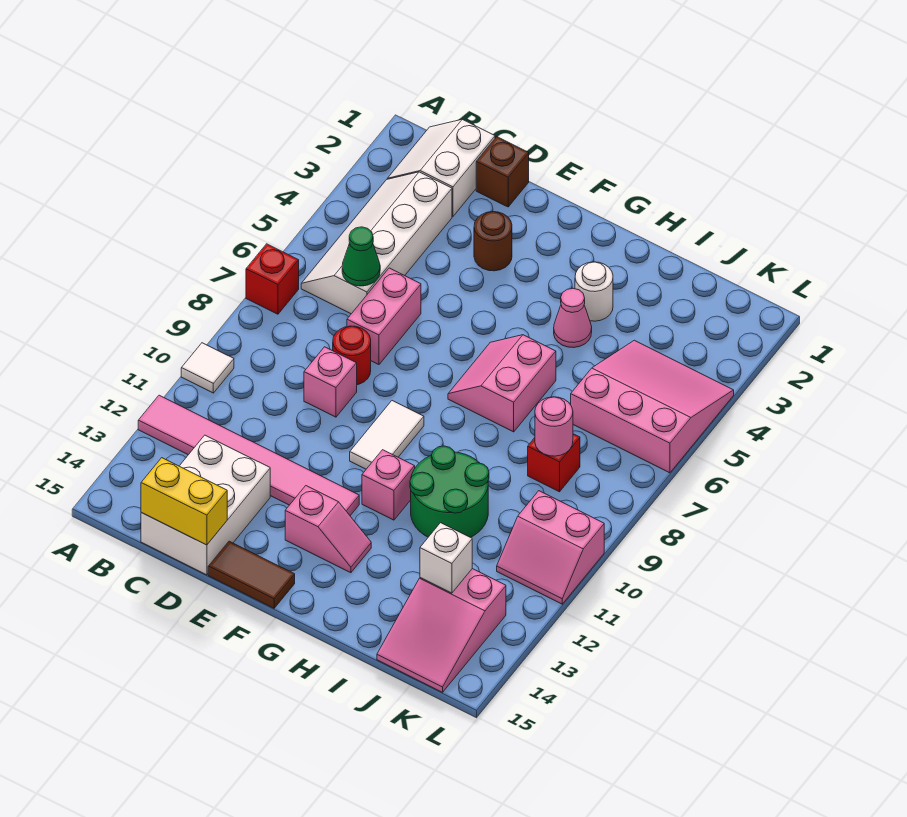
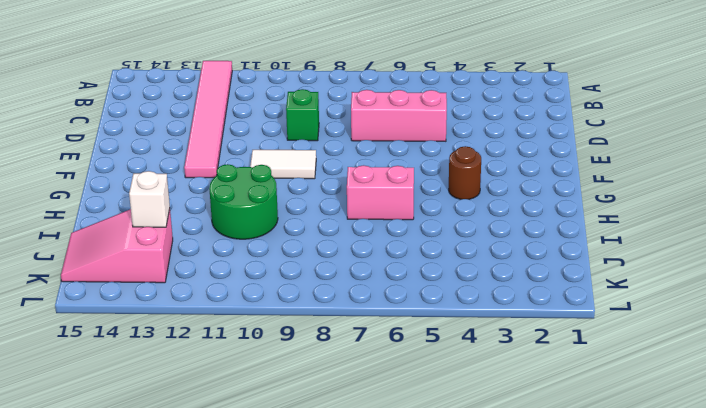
pink brick D5:D7 level 1 -> pink brick D6:D7 level 1
green brick D9 level 1 -> pink brick D9 level 1
brown round brick G4 level 1 -> brown round brick E3 level 1
none -> red brick A7 level 1
none -> white tile A10 level 1
none -> white slope B1:C2 level 1 top C

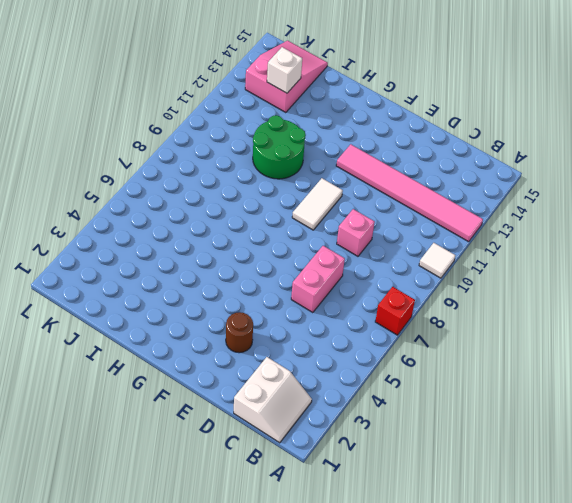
none -> white slope B3:C6 level 1 top C
none -> white brick C13:D15 level 1
none -> brown brick D1 level 1

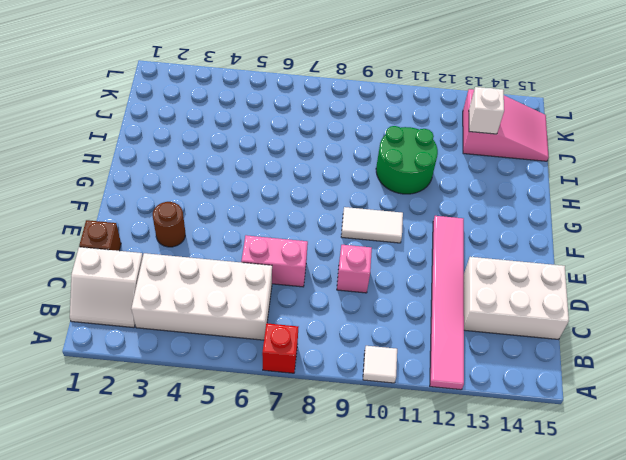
white brick B3:C6 level 1 -> white slope B3:C6 level 1 top C
none -> red round brick D8 level 1
none -> brown tile E15:F15 level 1
none -> pink slope F13:G13 level 1 top F

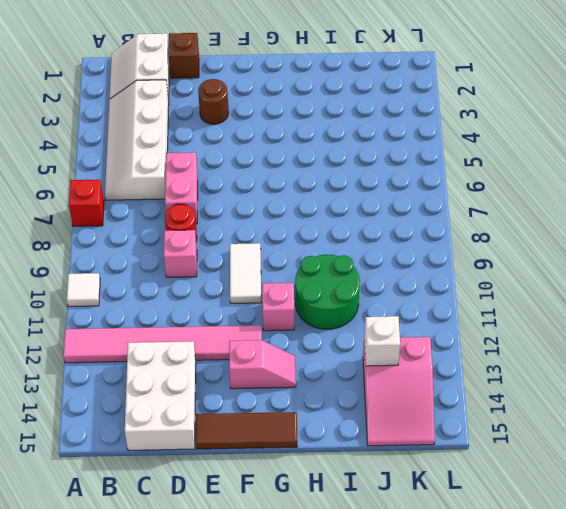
brown tile E15:G15 level 1 -> brown tile E15:F15 level 1
none -> pink slope G6:H7 level 1 top H
none -> white round brick H3 level 1
none -> pink cone H4 level 1

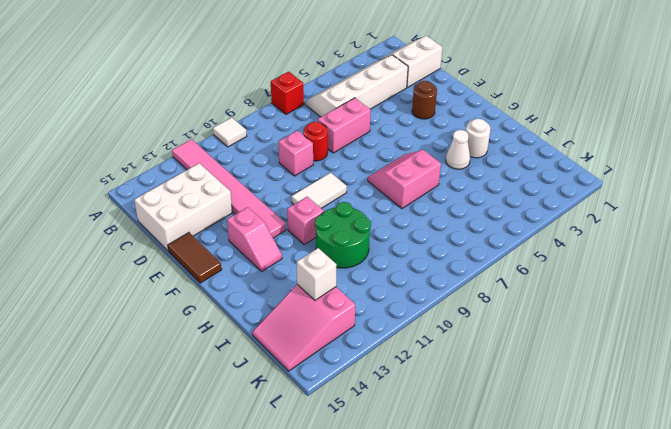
white cone H4 level 1 -> pink cone H4 level 1
none -> brown brick D1 level 1
none -> pink slope J4:L6 level 1 top 6
none -> red brick J8 level 1

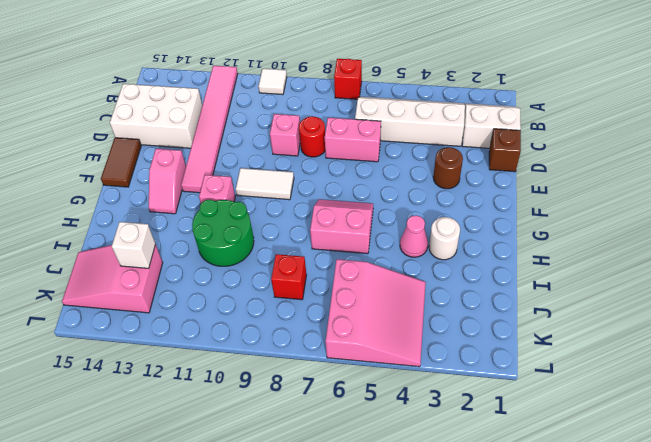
none -> pink slope K10:L11 level 1 top 10
none -> green cone C6 level 2
none -> yellow brick C15:D15 level 2

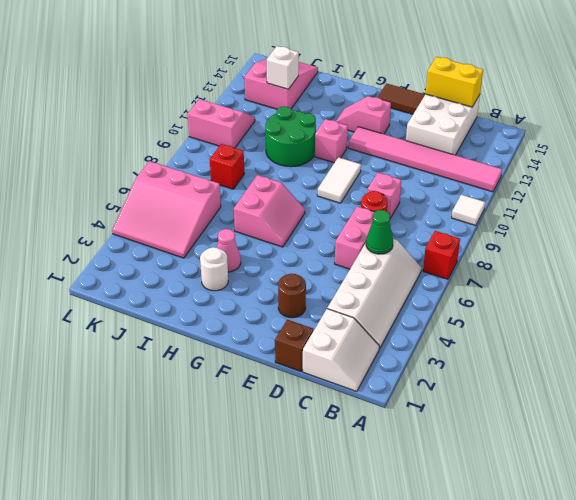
none -> pink round brick J8 level 2

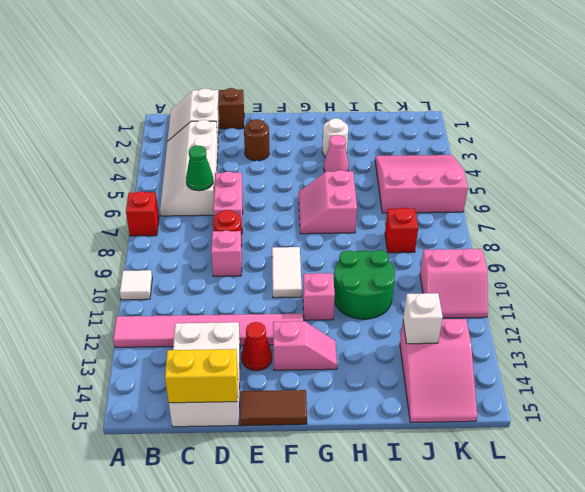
red cone E13 level 1 -> none
none -> pink round brick J8 level 2

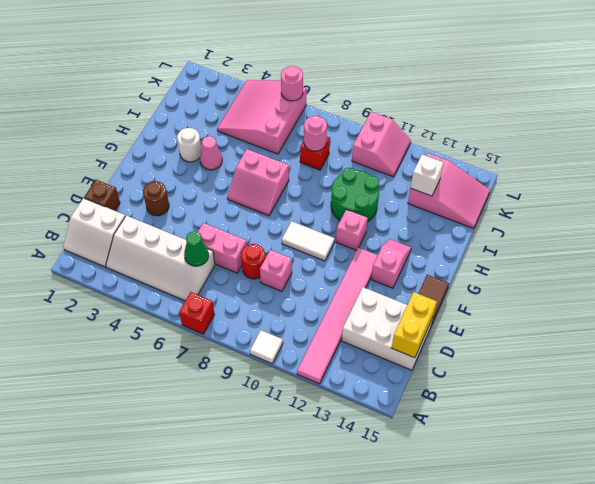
pink round brick L6 level 2 -> none

